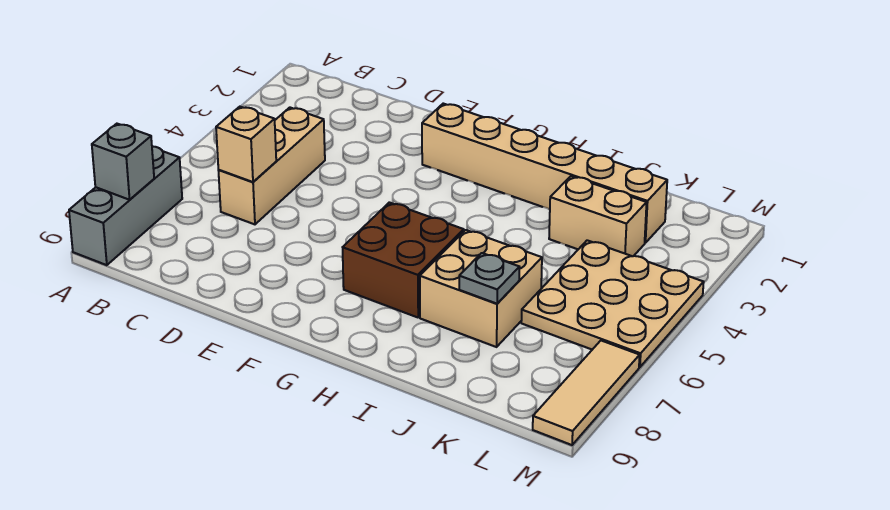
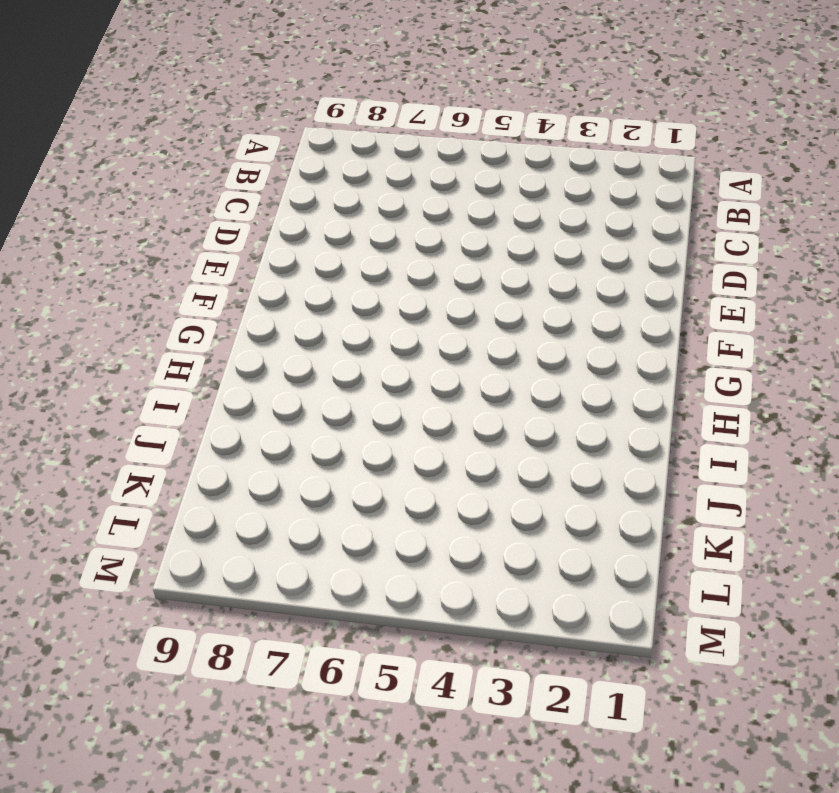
none -> grey brick A7:A9 level 1
none -> tan brick C4:C6 level 1

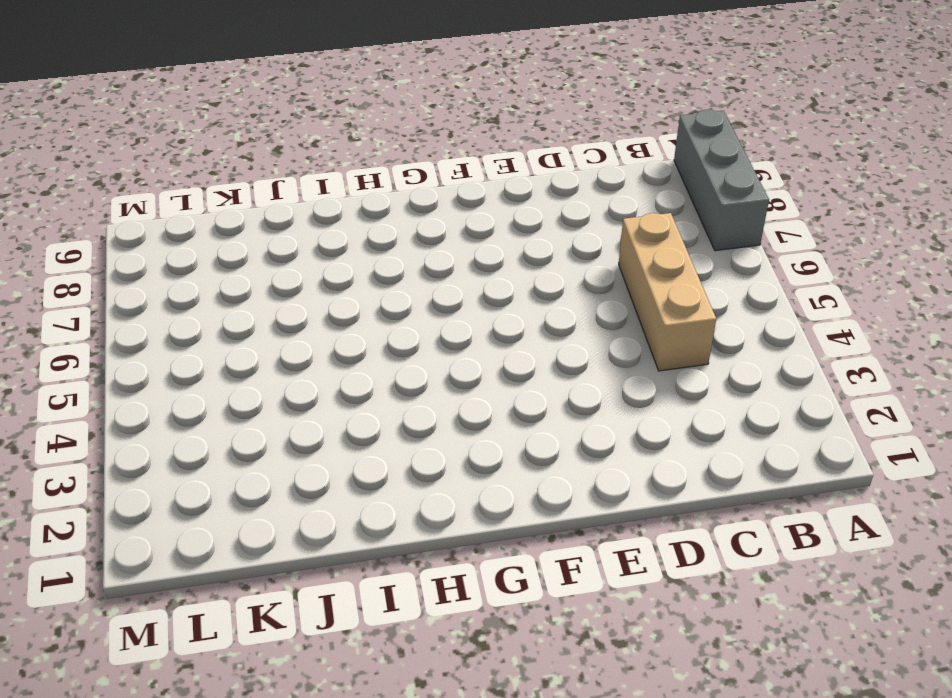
none -> tan brick F2:K2 level 1
none -> brown brick G6:H7 level 1

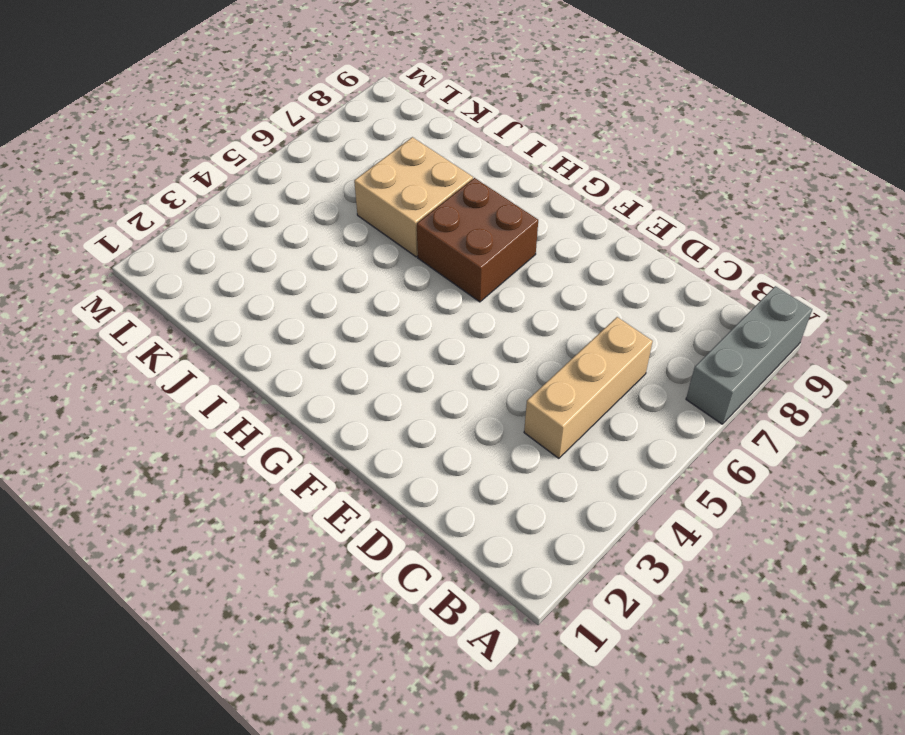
none -> tan brick F2:K2 level 1
none -> tan brick J3:K3 level 1

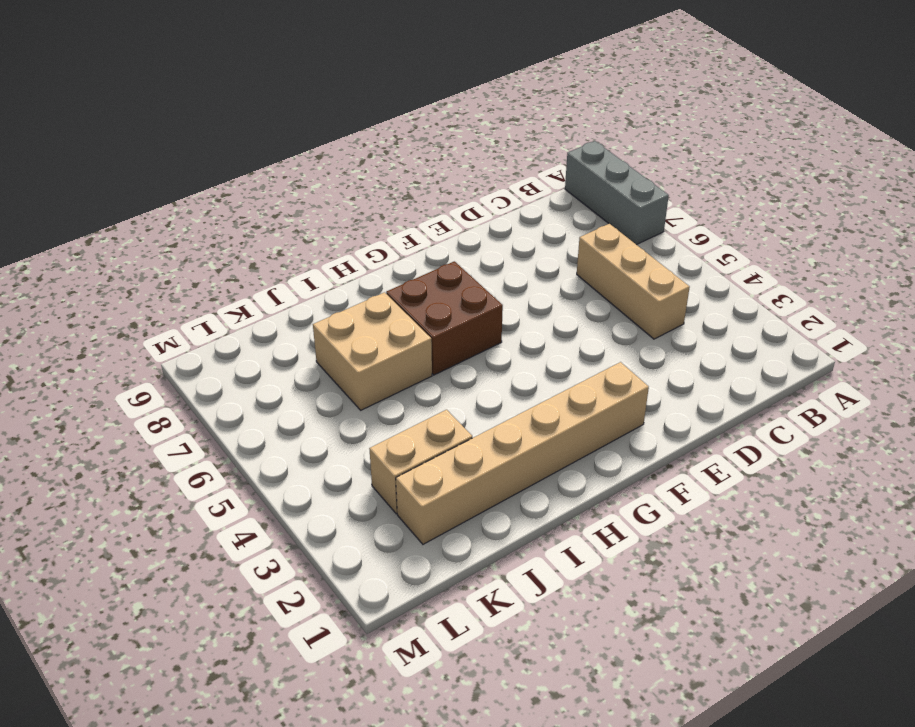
none -> tan plate K4:M6 level 1
none -> tan tile M7:M9 level 1

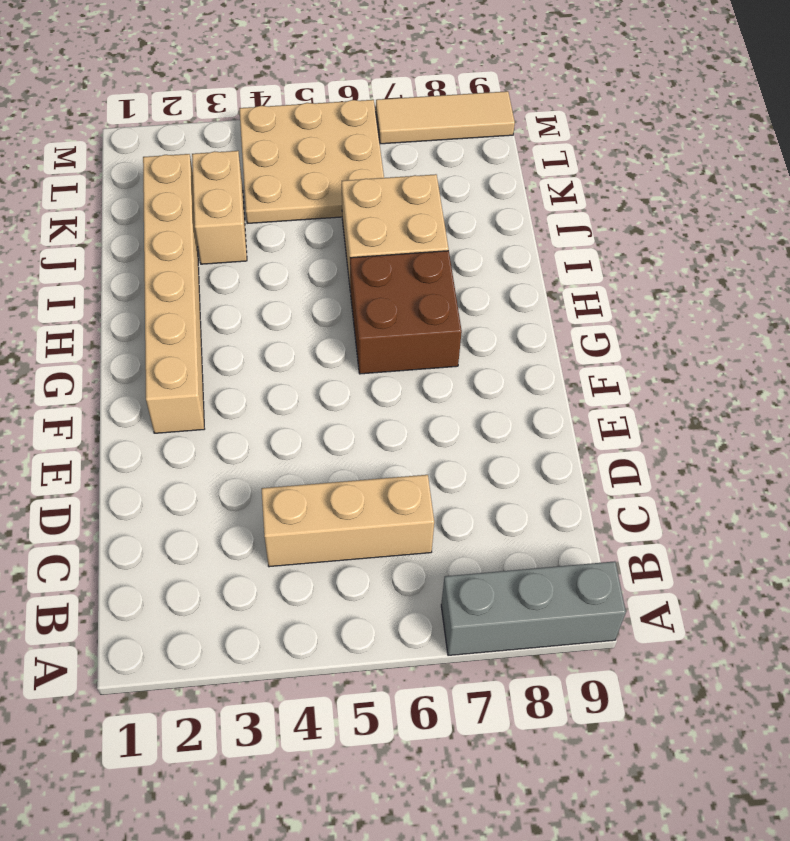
none -> grey brick A8 level 2
none -> tan brick C6 level 2

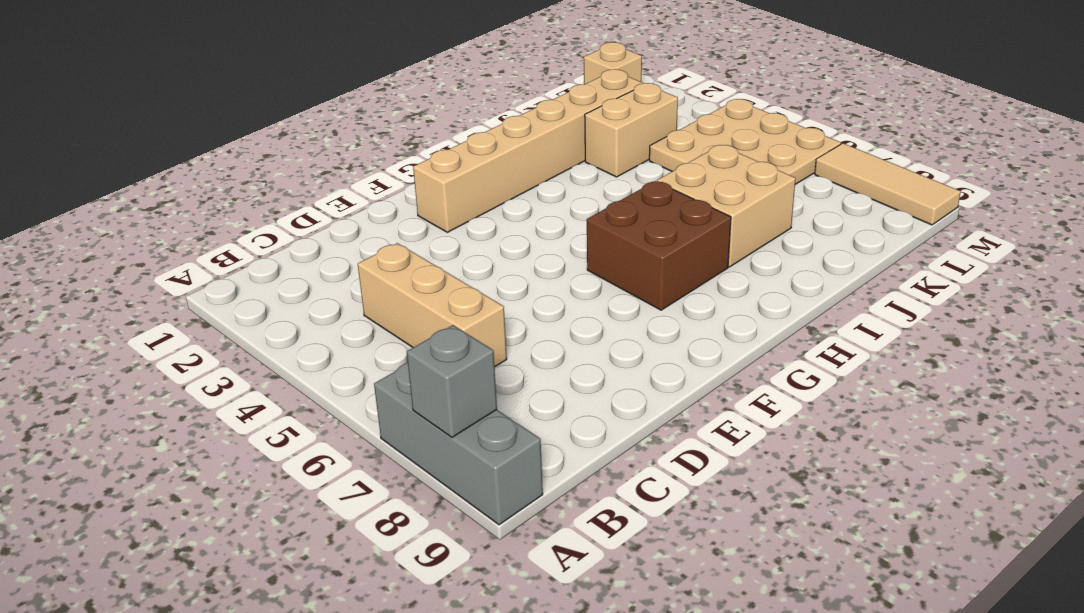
tan brick L1 level 1 -> tan brick C6 level 2
none -> grey plate J7 level 2

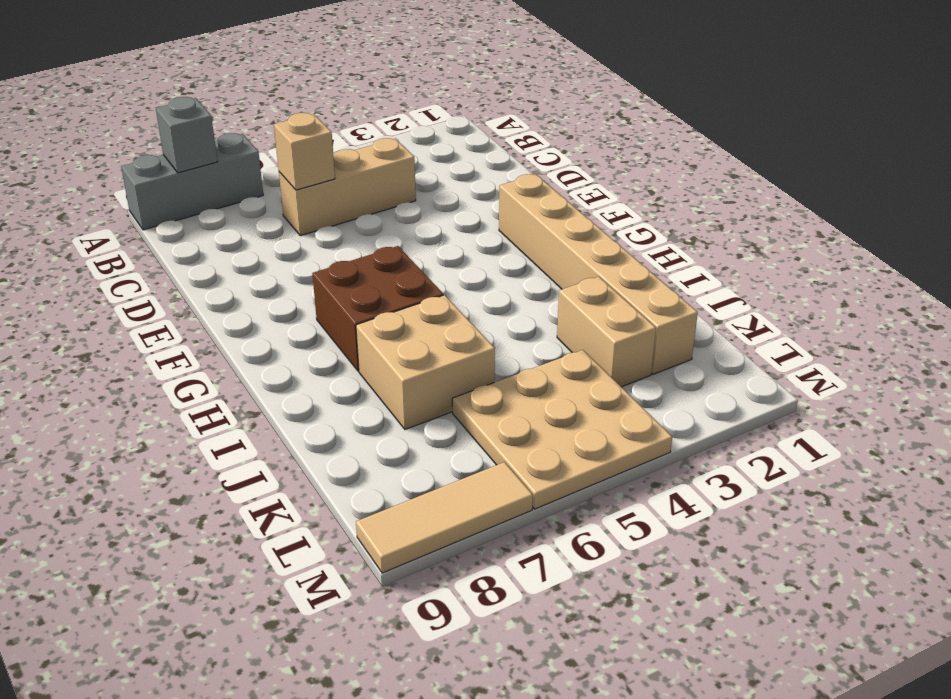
none -> grey plate J7 level 2

